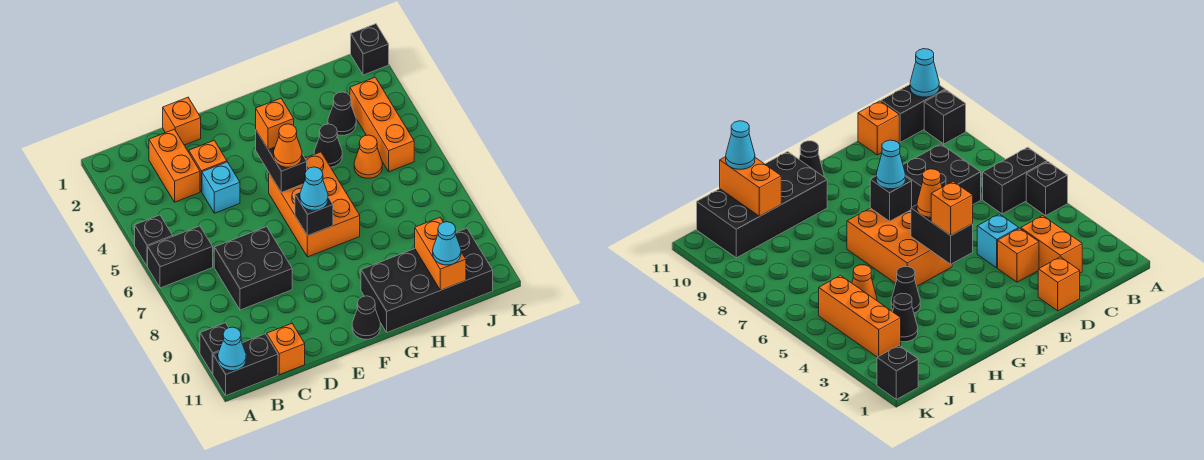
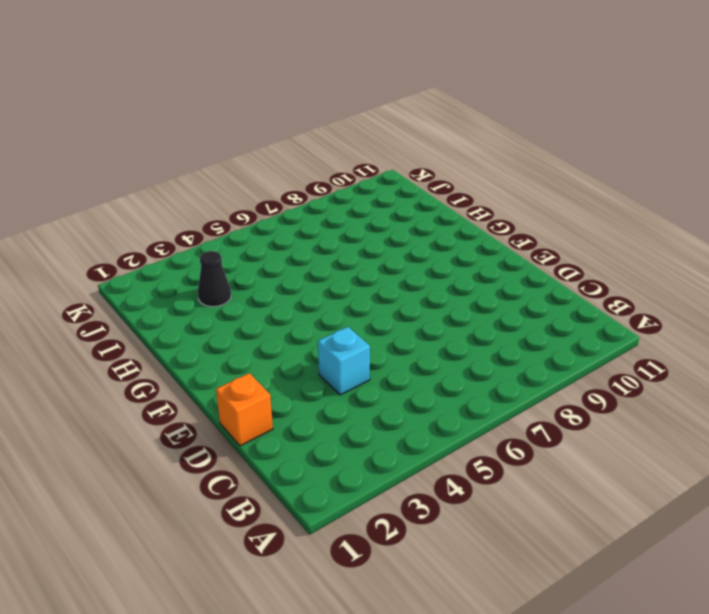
none -> black brick A5 level 1
none -> black brick A6:B6 level 1
none -> black brick A10 level 1

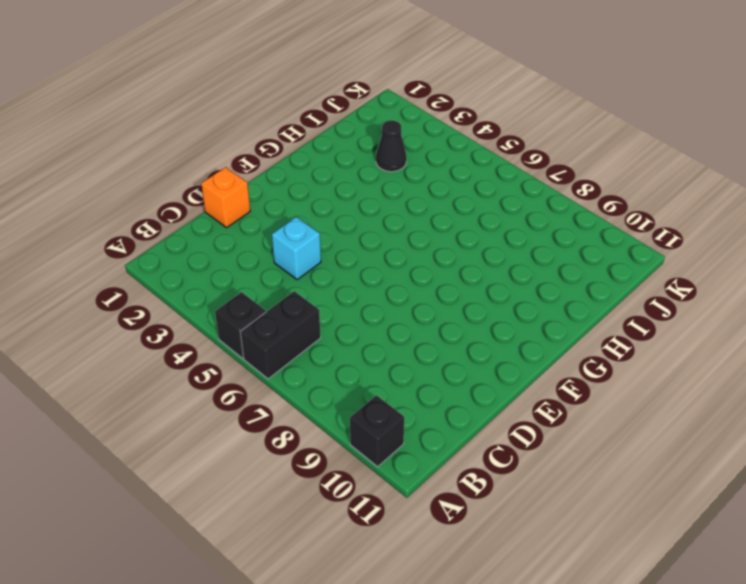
none -> black brick A11:B11 level 1
none -> orange brick C2:C3 level 1
none -> black brick C7:D8 level 1

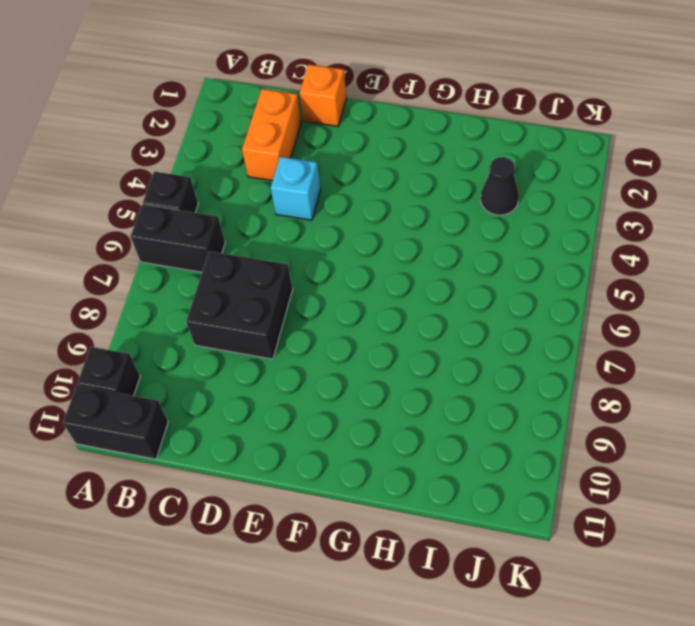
none -> orange brick C11 level 1
none -> orange brick D3 level 1
none -> orange brick F5:G7 level 1

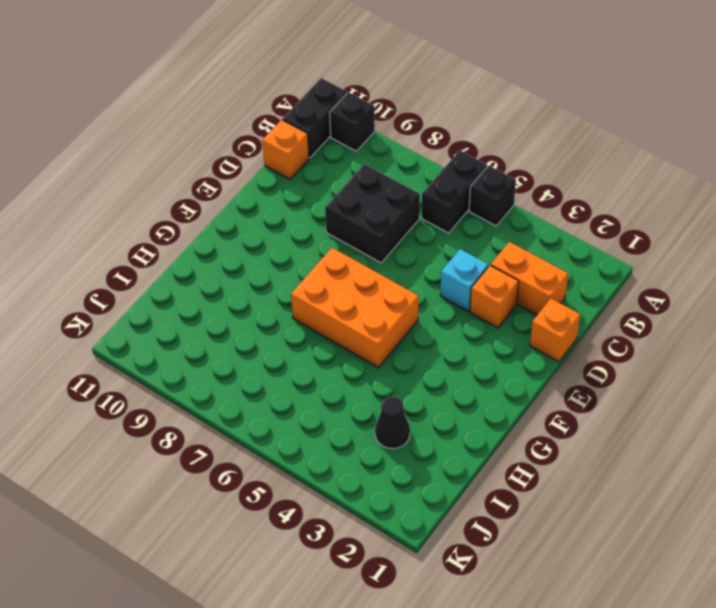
none -> black cone F11 level 1
none -> black brick G10:J11 level 1
none -> black cone H4 level 1

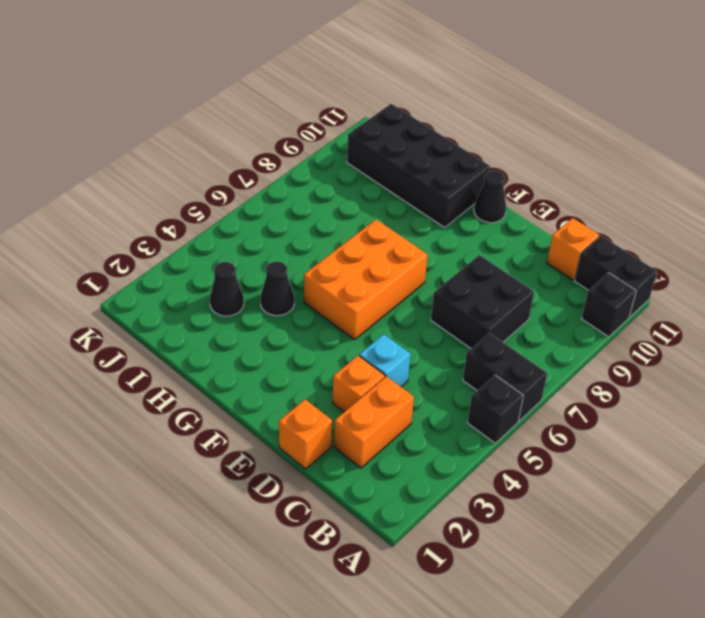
none -> orange cone I5 level 1
none -> orange brick J3:J5 level 1
none -> black brick K1 level 1

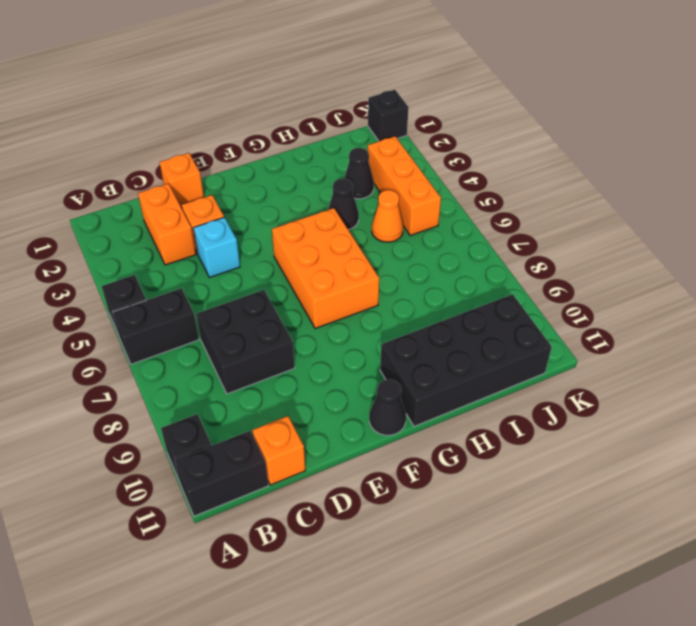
none -> cyan cone A11 level 2
none -> black brick F4:F5 level 2
none -> black brick F7 level 2

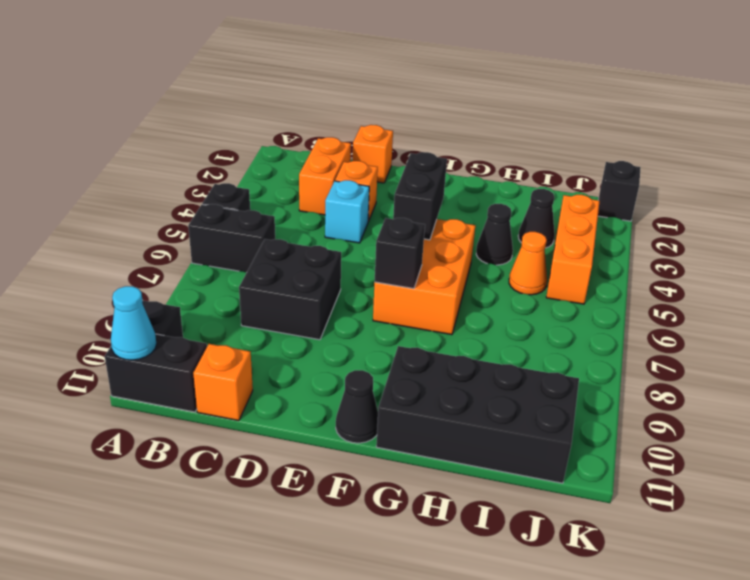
none -> orange brick I10:I11 level 2
none -> orange brick F4 level 3
none -> orange cone F5 level 3

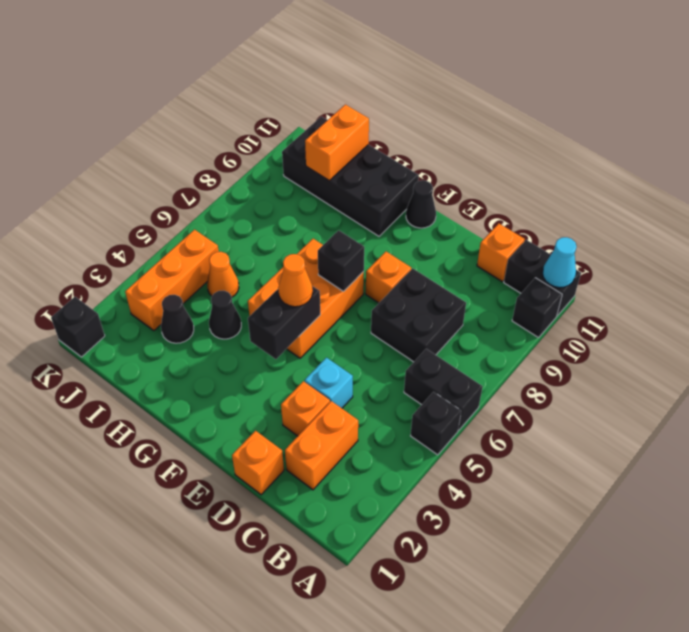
orange brick E8 level 1 -> orange brick F4 level 3
none -> cyan cone F7 level 3
none -> cyan cone I11 level 3

